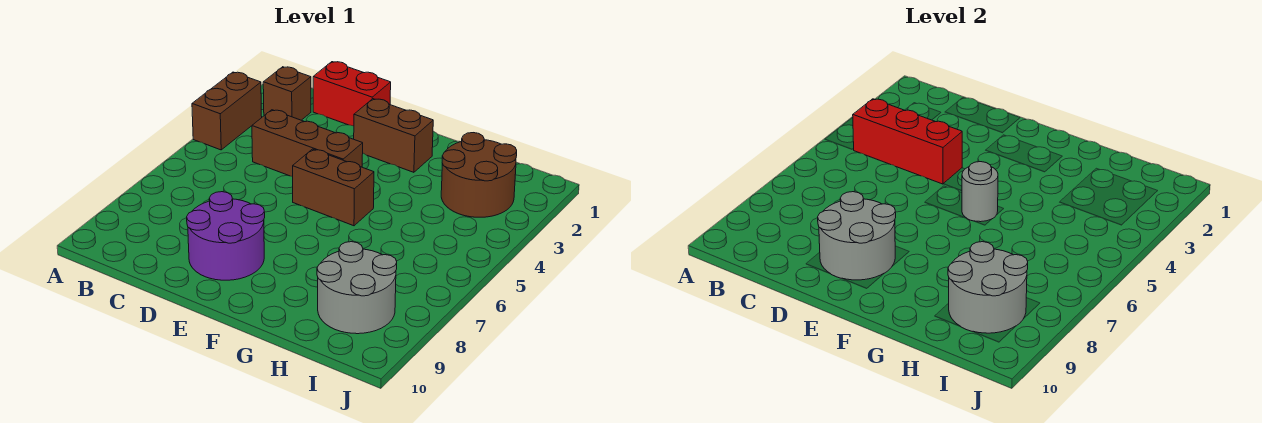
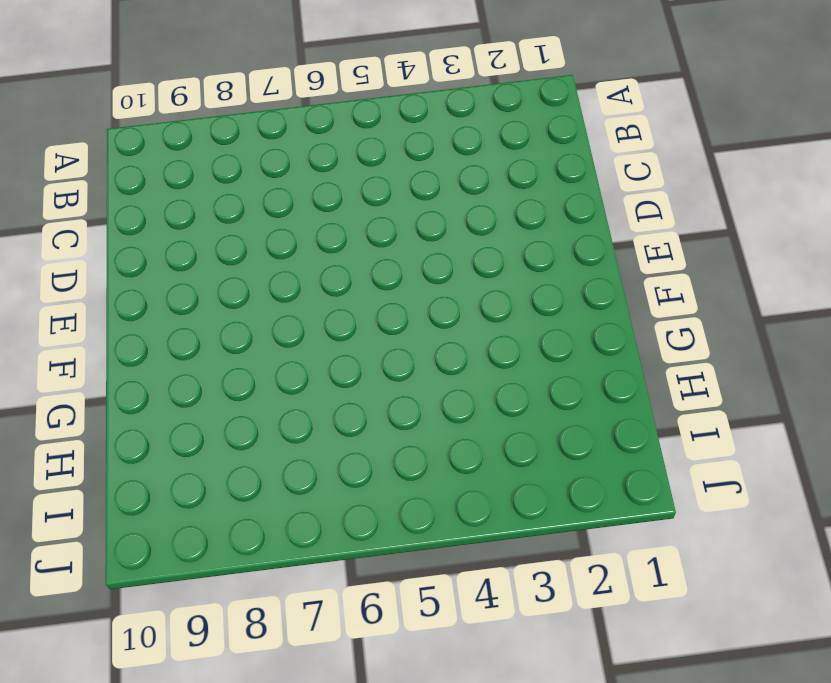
none -> brown brick A3:A4 level 1
none -> brown brick B2 level 1
none -> red brick C1:D1 level 1

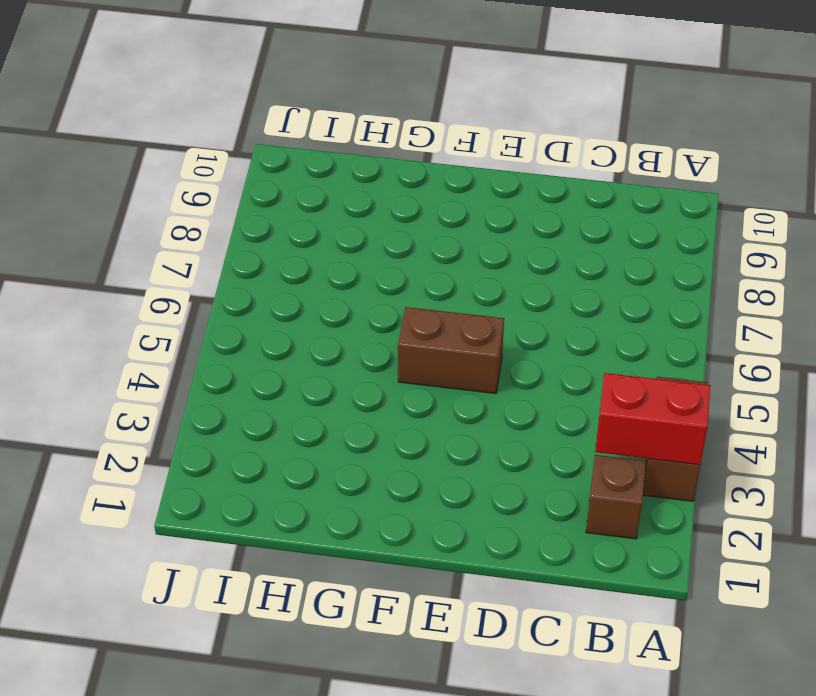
red brick A3:B3 level 2 -> red brick C1:D1 level 1
none -> brown brick C4:E4 level 1
none -> purple round brick D8:E9 level 1
none -> brown brick E2:F2 level 1

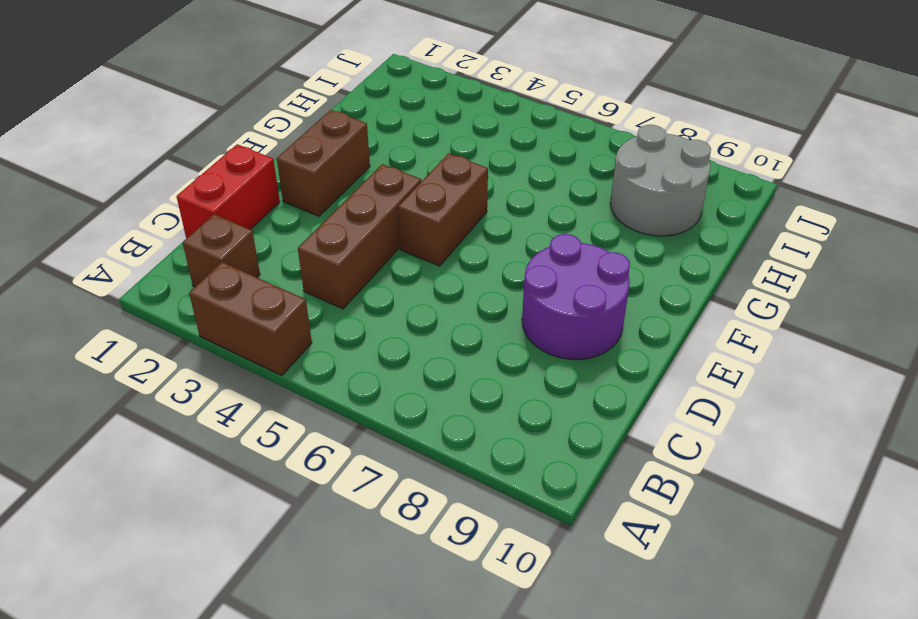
none -> brown round brick H2:I3 level 1
none -> red brick B4:D4 level 2
none -> grey round brick D8:E9 level 2

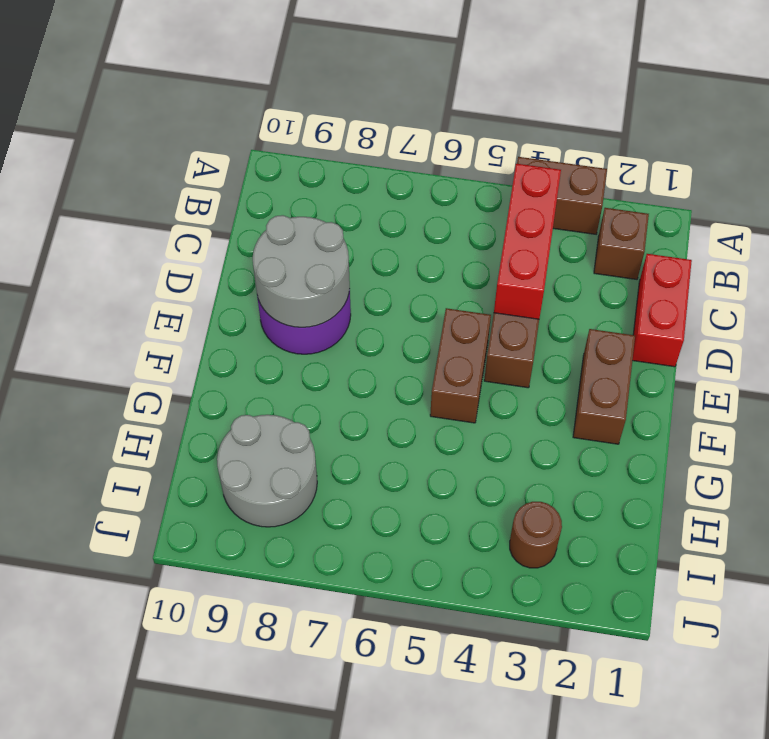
brown round brick I3 level 1 -> brown round brick H2:I3 level 1
none -> grey round brick F5 level 2
none -> grey round brick H8:I9 level 2

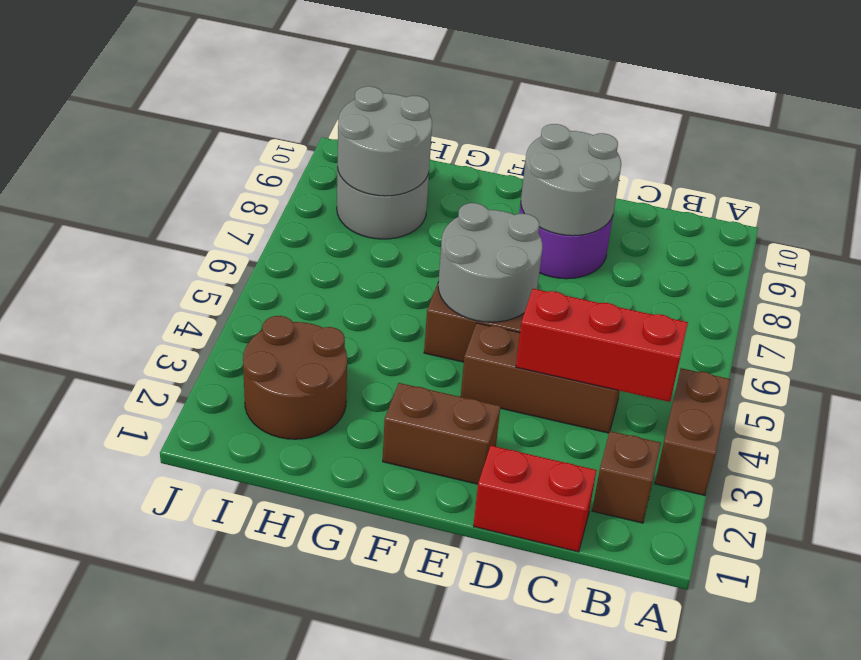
grey round brick E5:F6 level 2 -> grey round brick F5 level 2

